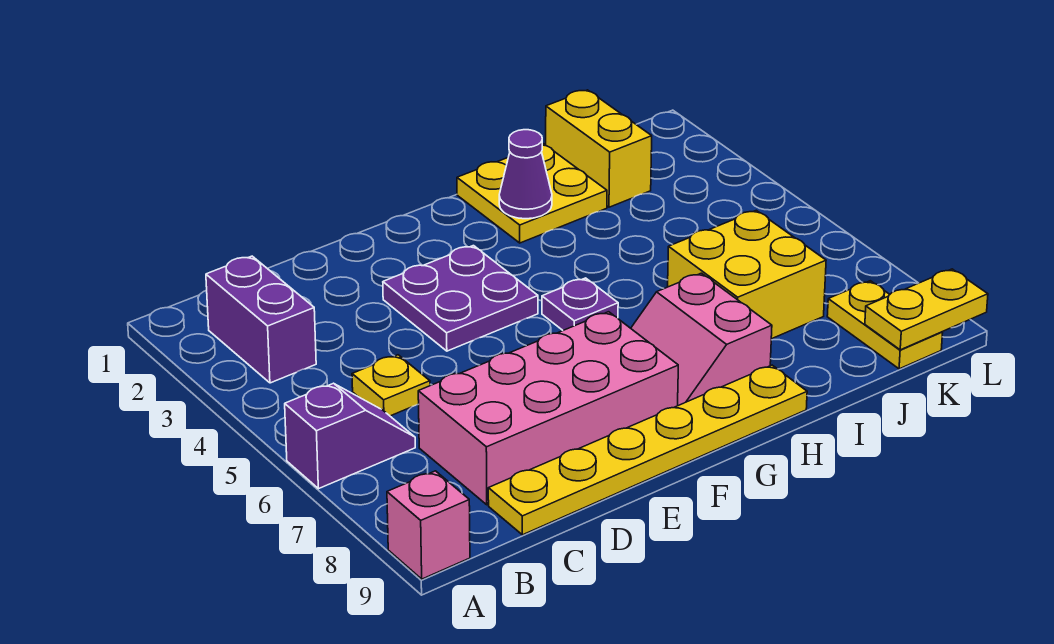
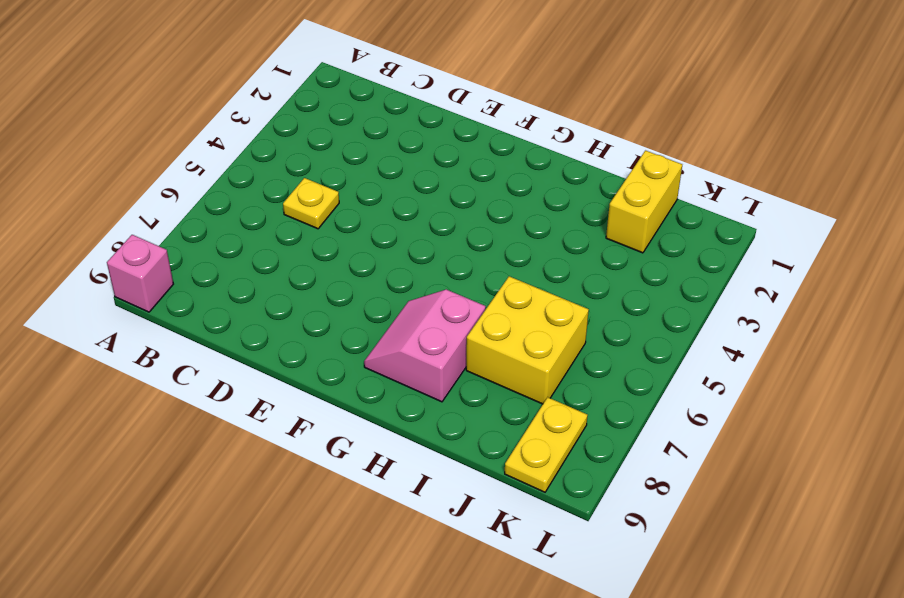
none -> purple slope A6:B6 level 1 top A
none -> purple brick B2:B3 level 1
none -> pink brick C7:F8 level 1

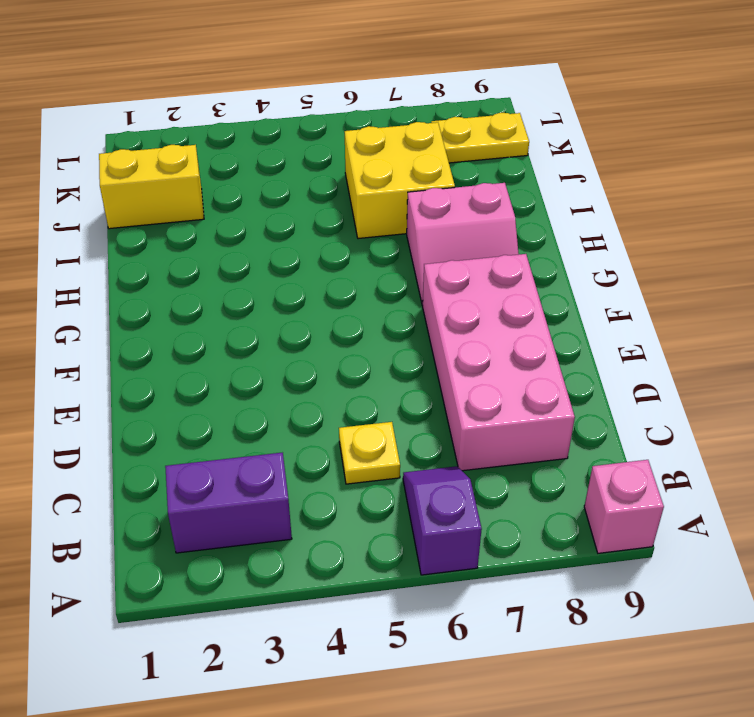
none -> yellow plate C9:H9 level 1
none -> purple plate E3:F4 level 1
none -> purple plate G5 level 1

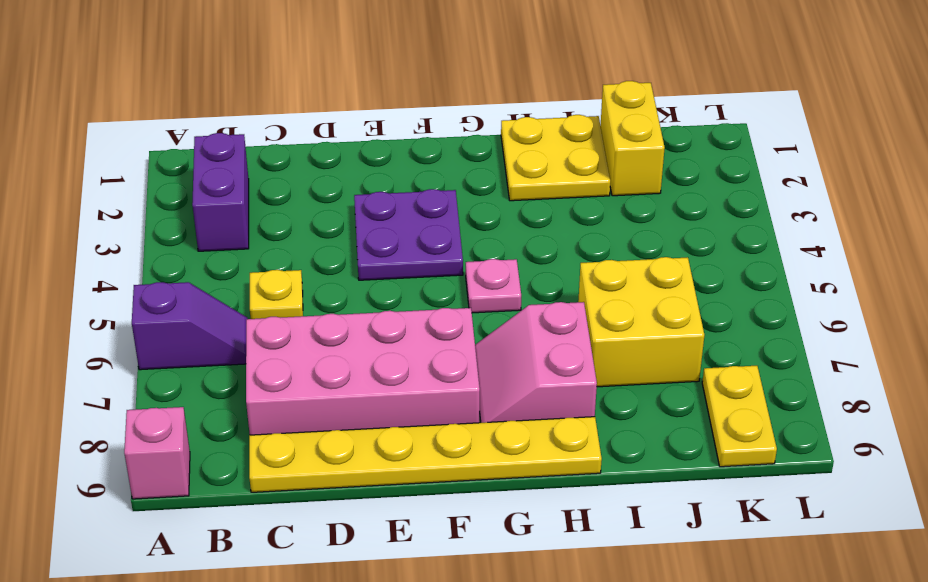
pink plate G5 level 1 -> purple plate G5 level 1
none -> purple cone H2 level 2
none -> yellow plate K9:L9 level 2

